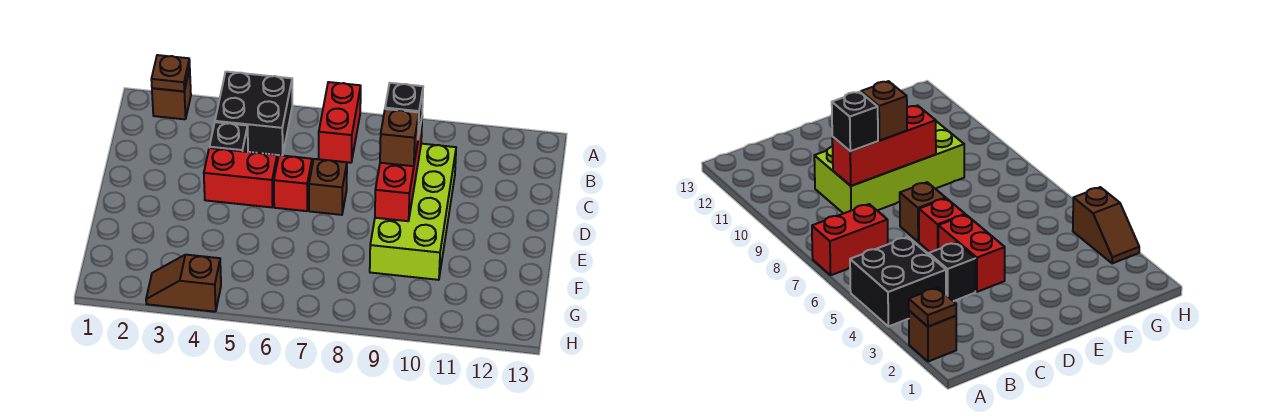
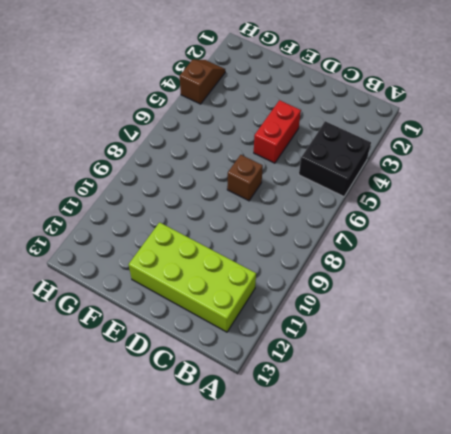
lime brick B11:E12 level 1 -> lime brick C9:F10 level 1
none -> brown brick A2 level 1
none -> red brick A7:B7 level 1
none -> black brick C4 level 1

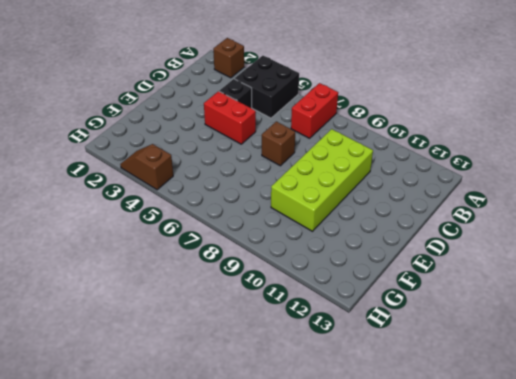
none -> red brick D6 level 1
none -> brown plate A2 level 2
none -> red brick C9:E9 level 2

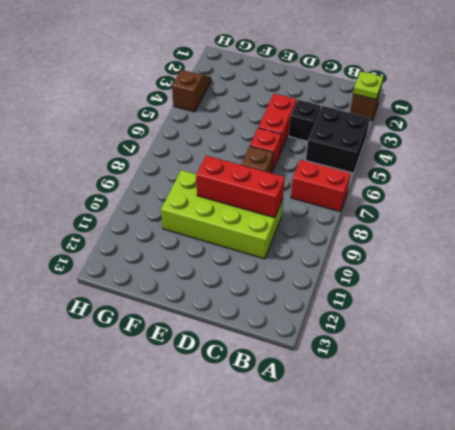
lime plate A2 level 2 -> brown plate A2 level 2
none -> black brick C9 level 3
none -> brown brick D9 level 3

